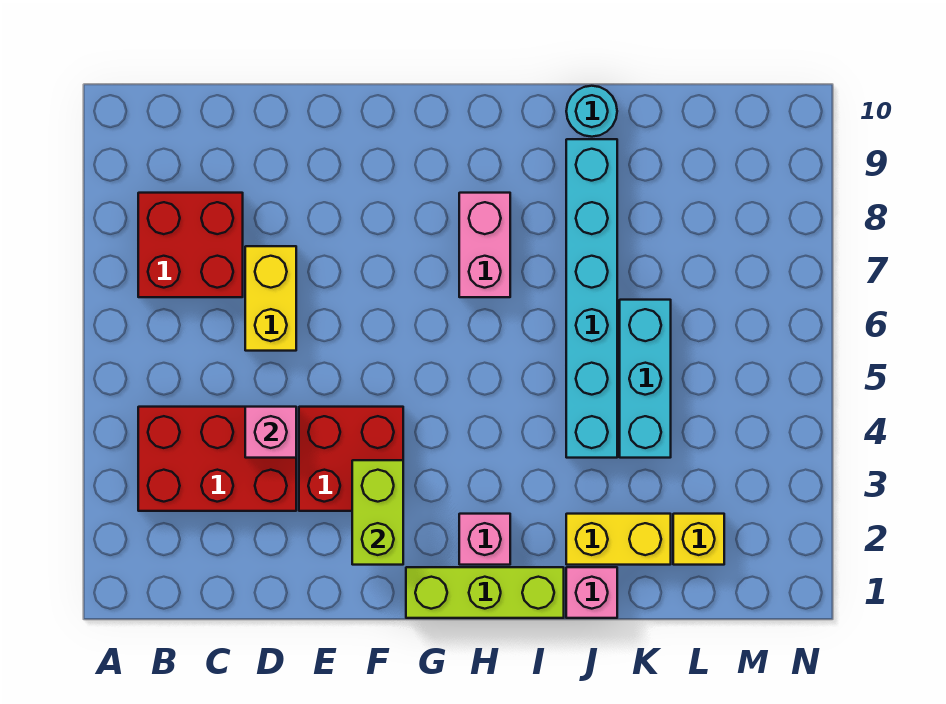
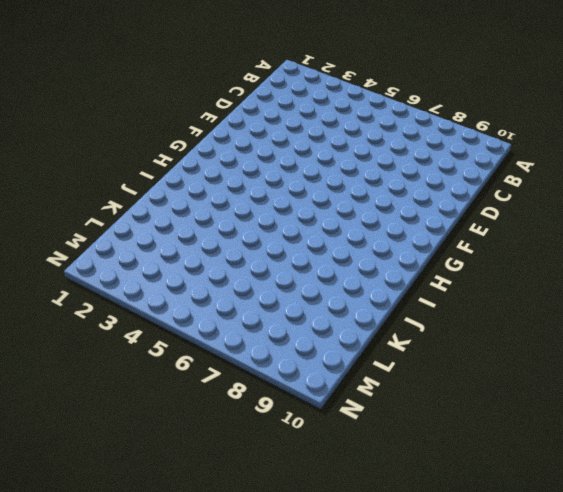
none -> red brick B3:D4 level 1
none -> red brick B7:C8 level 1
none -> yellow brick D6:D7 level 1

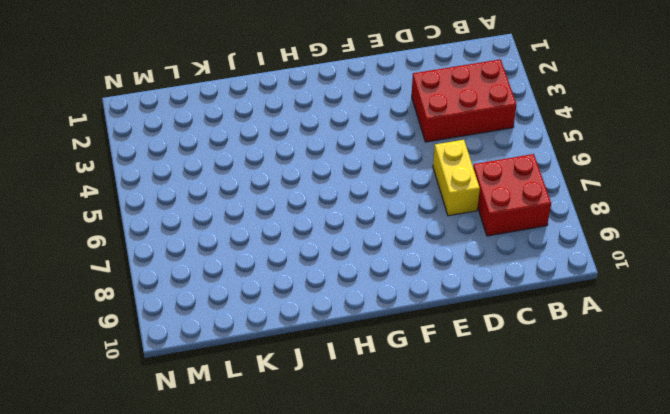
none -> red brick E3:F4 level 1
none -> lime brick G1:I1 level 1
none -> pink brick H2 level 1

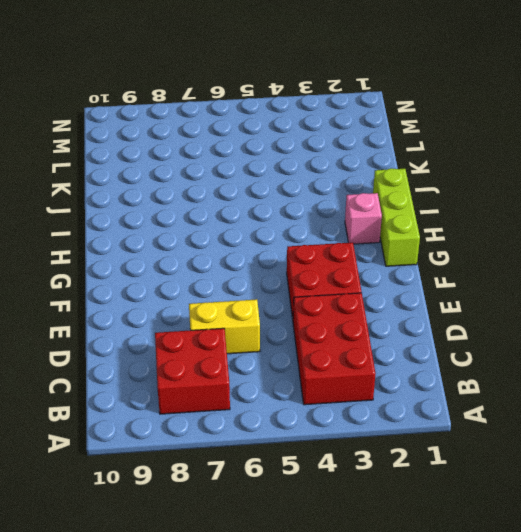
none -> pink brick H7:H8 level 1
none -> pink brick J1 level 1
none -> yellow brick J2:K2 level 1

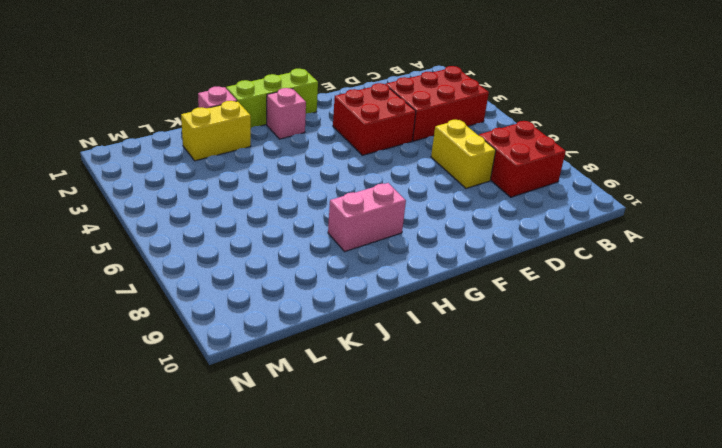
pink brick H8:I8 level 1 -> pink brick H7:H8 level 1
none -> cyan brick J4:J9 level 1
none -> cyan round brick J10 level 1
none -> cyan brick K4:K6 level 1

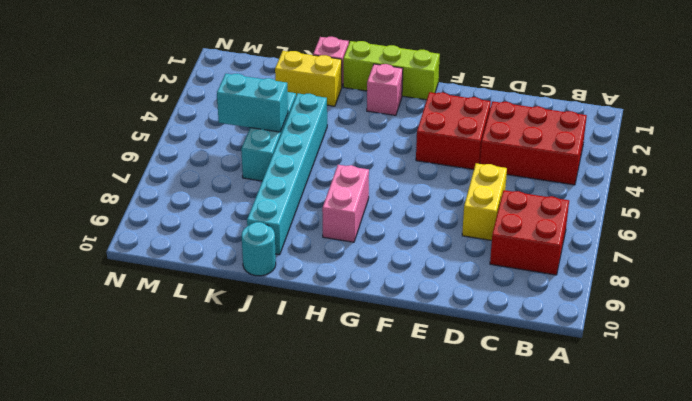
cyan brick K5:L5 level 2 -> none
none -> yellow brick L2 level 1
none -> pink brick D4 level 2
none -> lime brick F2:F3 level 2

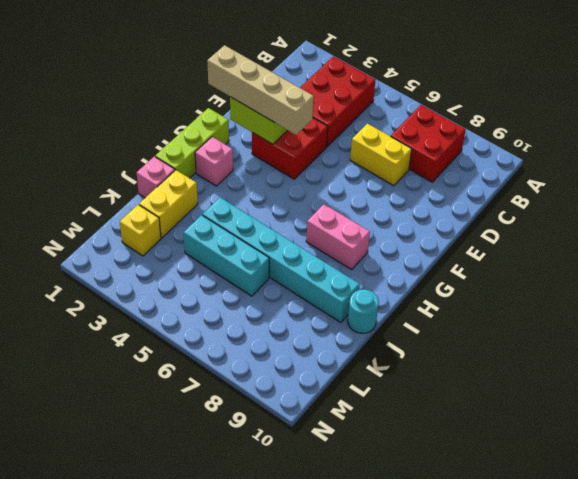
tan brick F1:F4 level 3 -> none
none -> pink brick D4 level 2

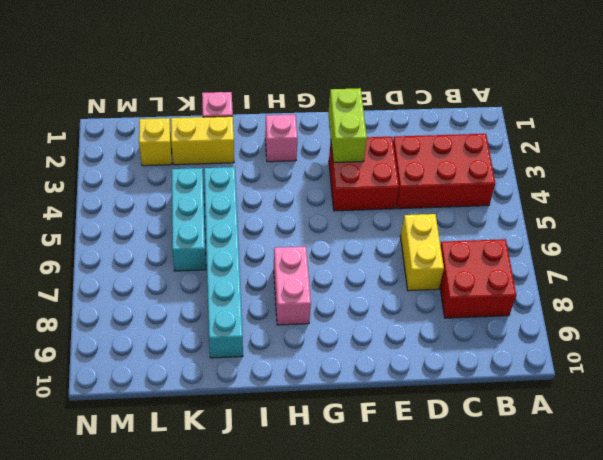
none -> lime brick G1:I1 level 1
none -> cyan round brick J10 level 1
none -> pink brick D4 level 2

